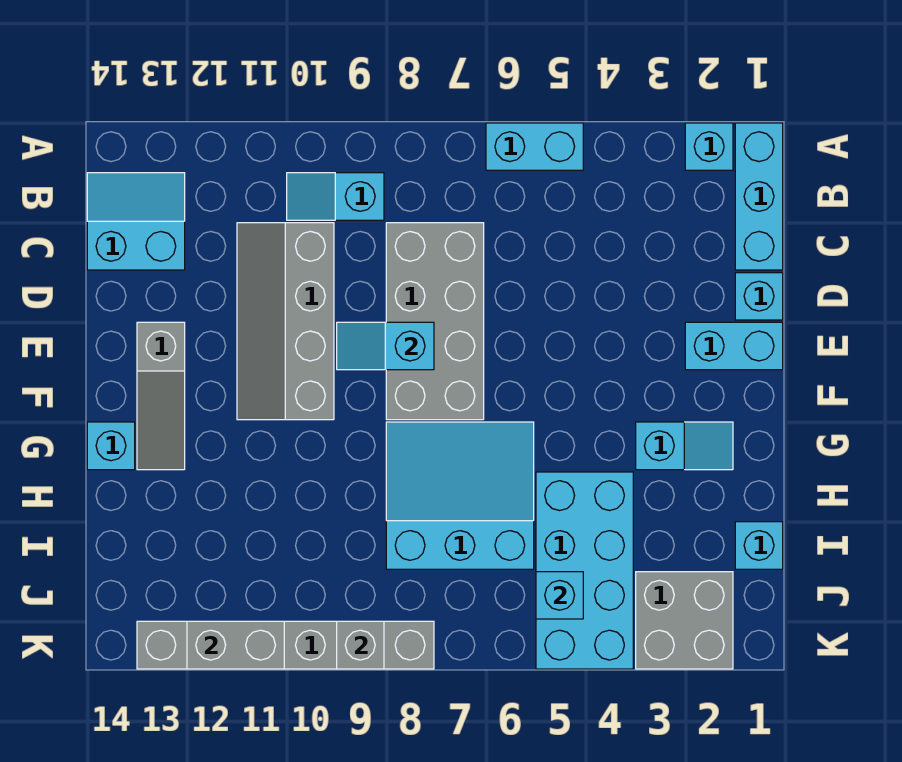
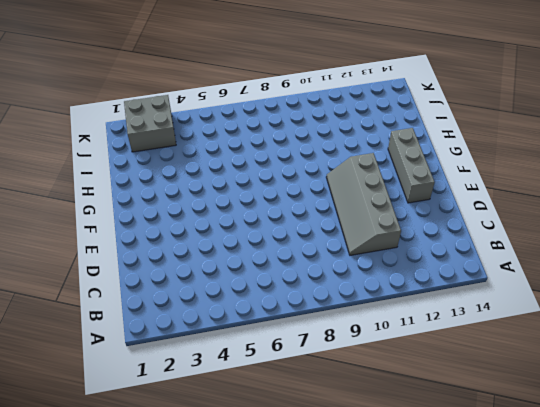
grey slope C10:F11 level 1 top 11 -> grey slope C10:F11 level 1 top 10
grey brick E13:G13 level 1 -> grey slope E13:G13 level 1 top E
none -> cyan brick A1:C1 level 1
none -> cyan brick A2 level 1
none -> cyan brick A5:A6 level 1

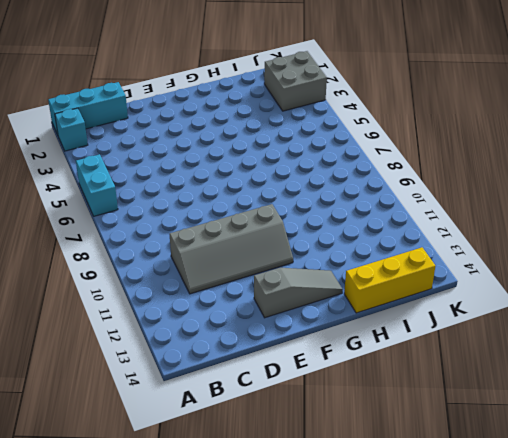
yellow brick H14:J14 level 1 -> none
none -> cyan slope B9:B10 level 1 top 9
none -> cyan slope B13:C14 level 1 top C
none -> grey brick C7:F8 level 1

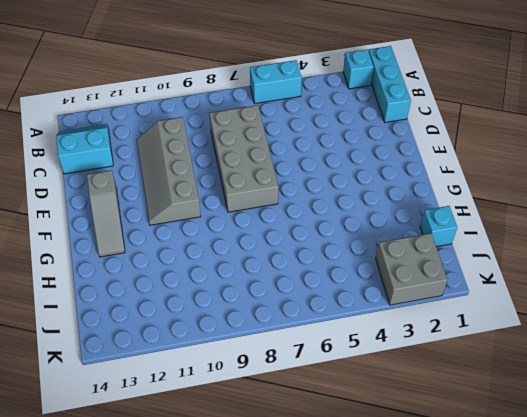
none -> cyan slope B9:B10 level 1 top 9
none -> cyan brick D1 level 1
none -> cyan brick E1:E2 level 1

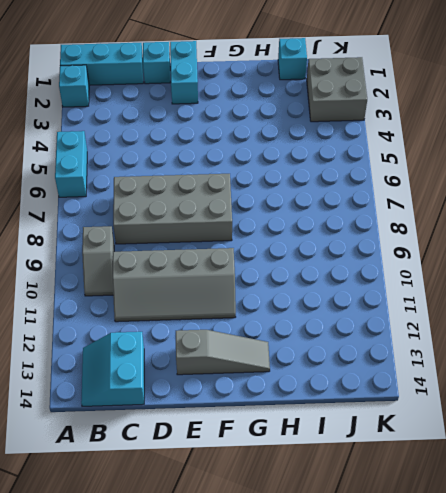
grey slope B9:B10 level 1 top 9 -> cyan slope B9:B10 level 1 top 9
none -> cyan slope G2:G3 level 1 top 3
none -> cyan slope G6:I8 level 1 top I
none -> cyan brick G14 level 1

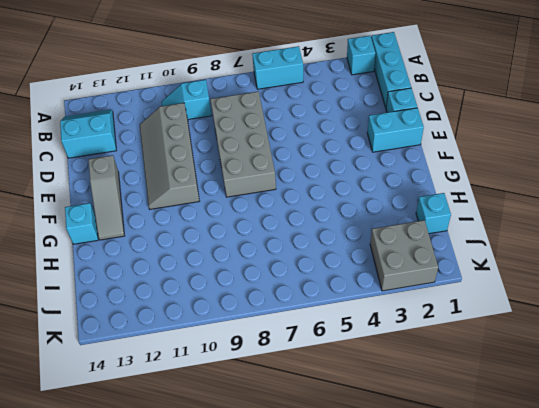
none -> cyan slope G2:G3 level 1 top 3
none -> cyan slope G6:I8 level 1 top I
none -> cyan brick H4:K5 level 1

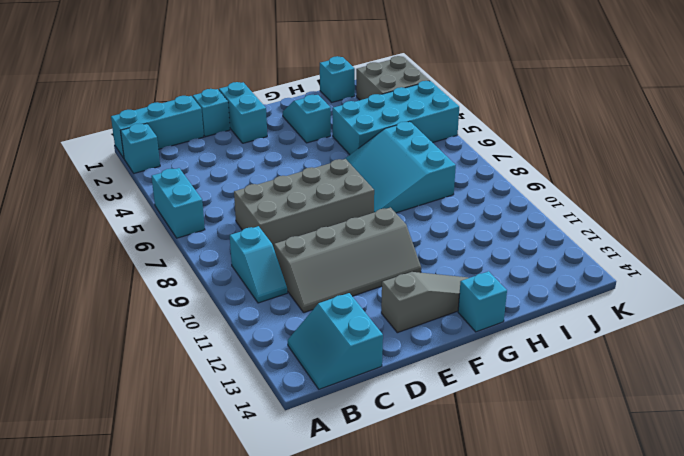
none -> grey brick K8:K13 level 1
none -> cyan slope E8:E9 level 2 top 8
none -> cyan brick J5 level 2

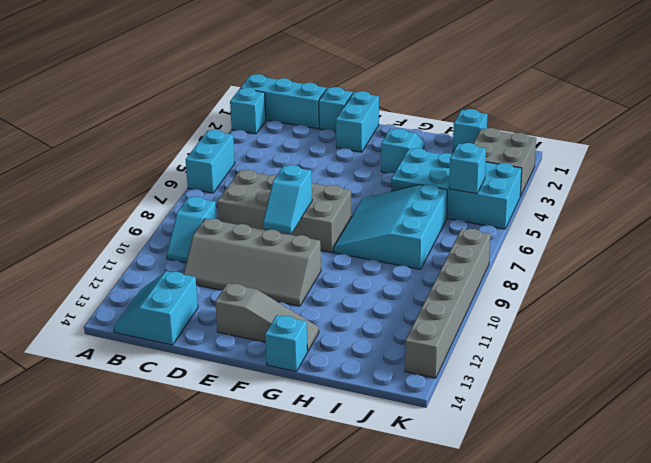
none -> grey brick K9 level 2
none -> grey brick K11:K12 level 2

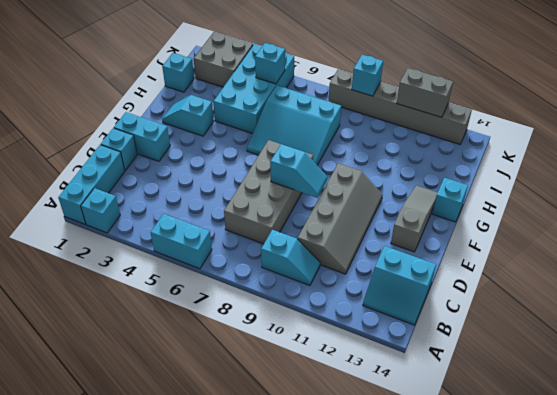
cyan brick K9 level 2 -> grey brick K9 level 2

